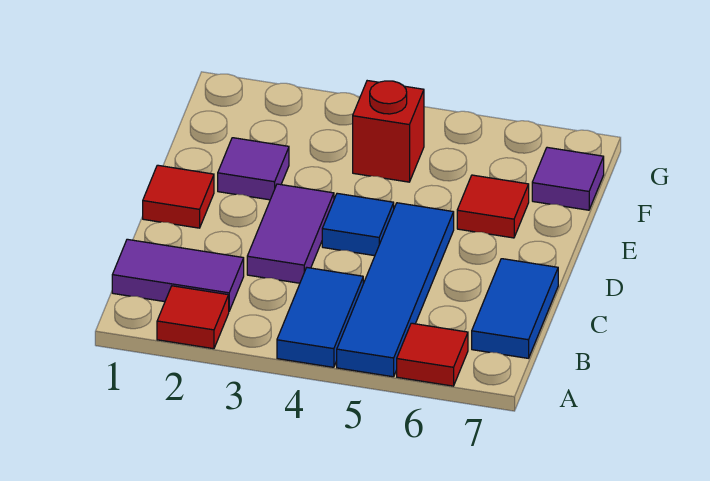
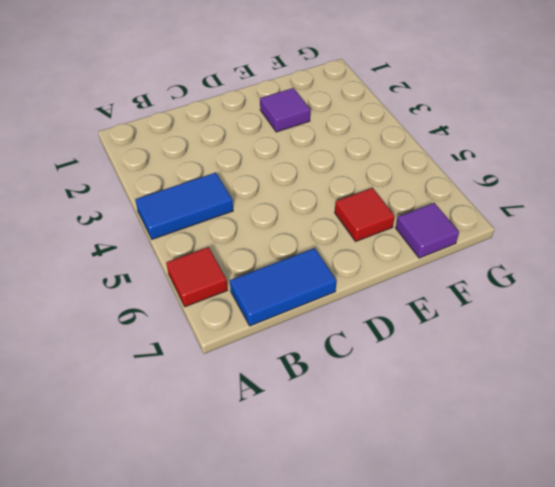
none -> red tile A2 level 1
none -> blue tile A5:D5 level 1
none -> purple tile B1:B2 level 1

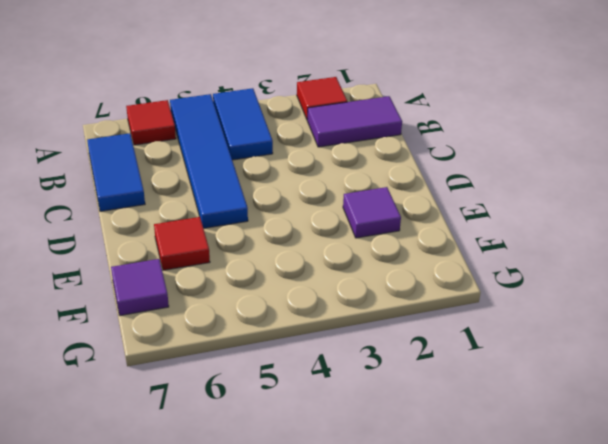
none -> purple tile C3:D3 level 1
none -> red tile D1 level 1
none -> blue tile D4 level 1

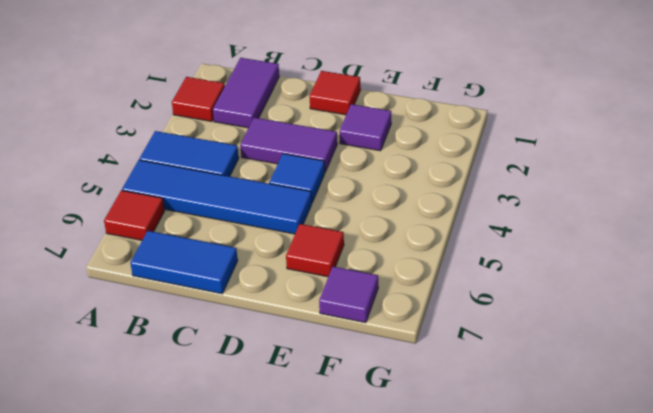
none -> red brick F4 level 1

